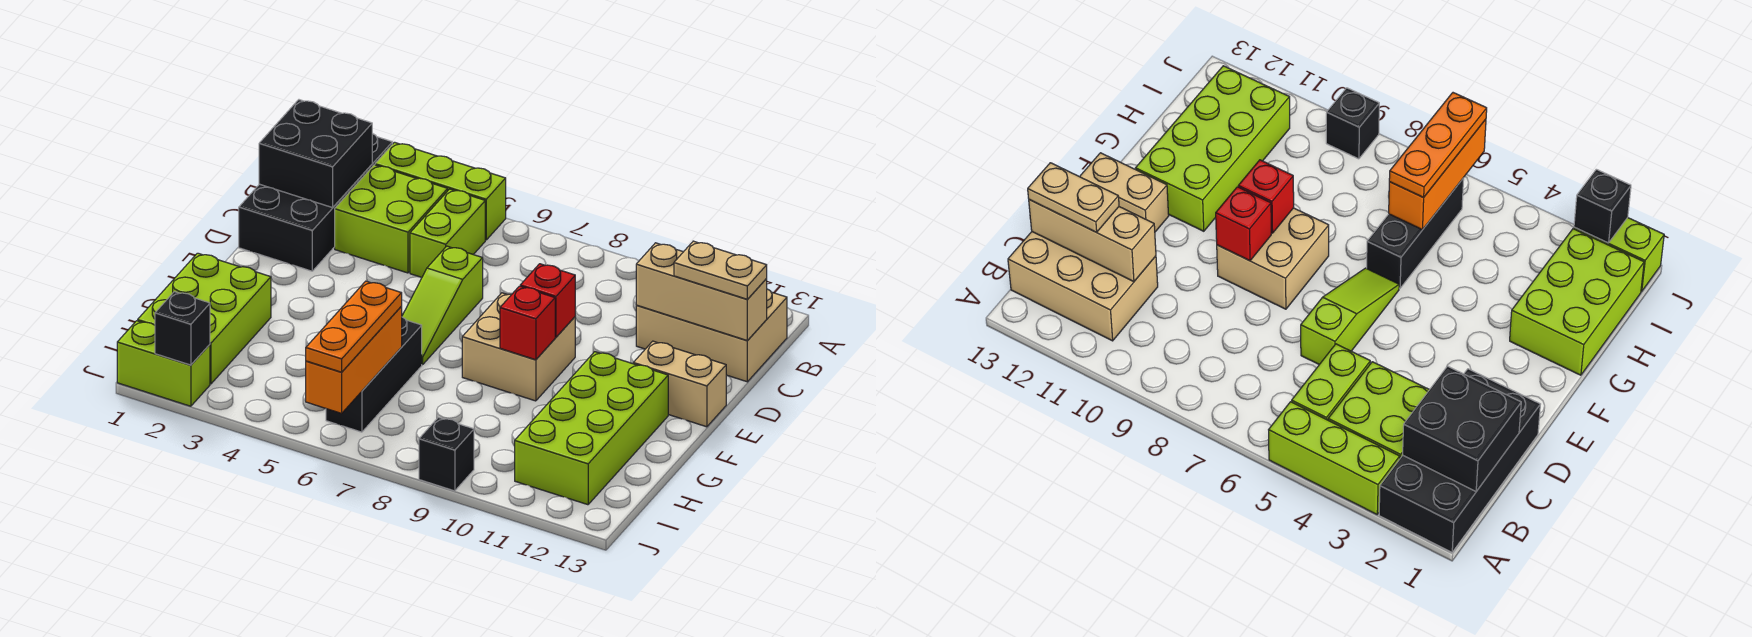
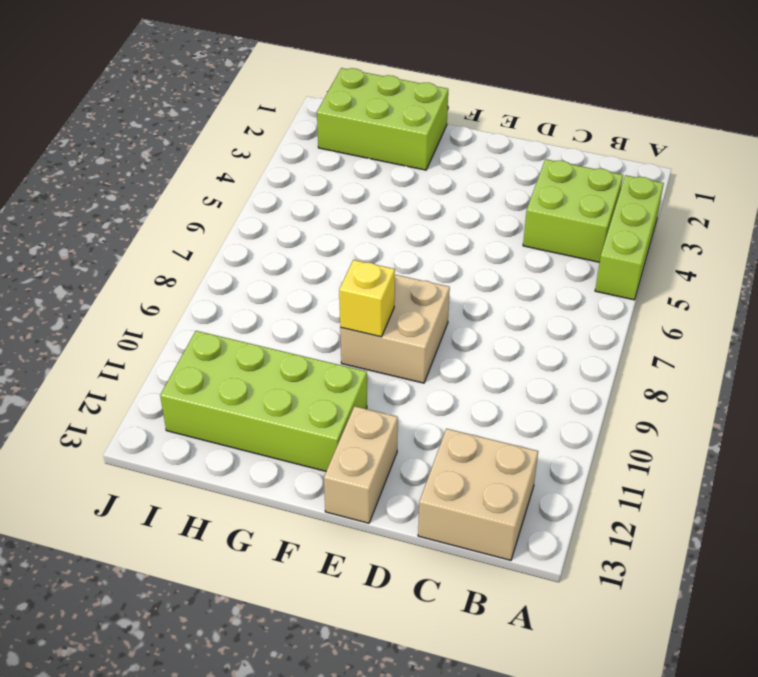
tan brick B12:C13 level 1 -> tan brick B11:C13 level 1
yellow brick F9 level 2 -> red brick F9 level 2
none -> black brick A1:D2 level 1
none -> lime brick B5:C5 level 1
none -> lime slope D6:F6 level 1 top D

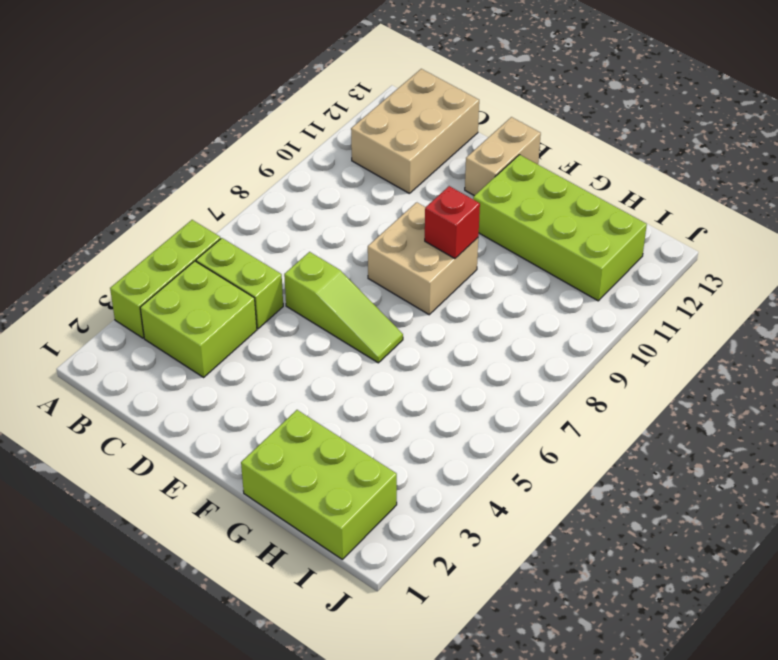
none -> black brick A1:D2 level 1
none -> black brick G6:I6 level 1
none -> lime brick J1:J2 level 1

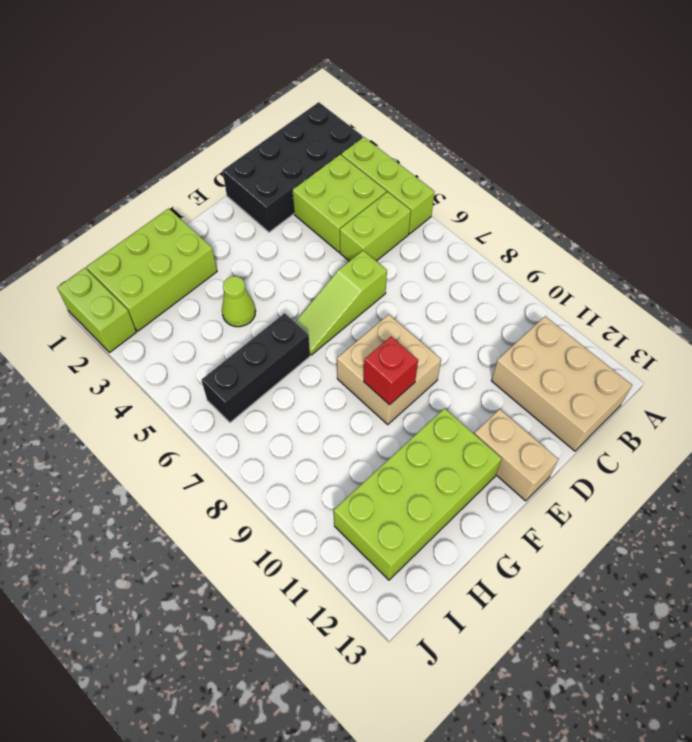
lime cone G4 level 1 -> none
none -> black brick J9 level 1
none -> black brick B1:C2 level 2
none -> tan brick C11:C13 level 2

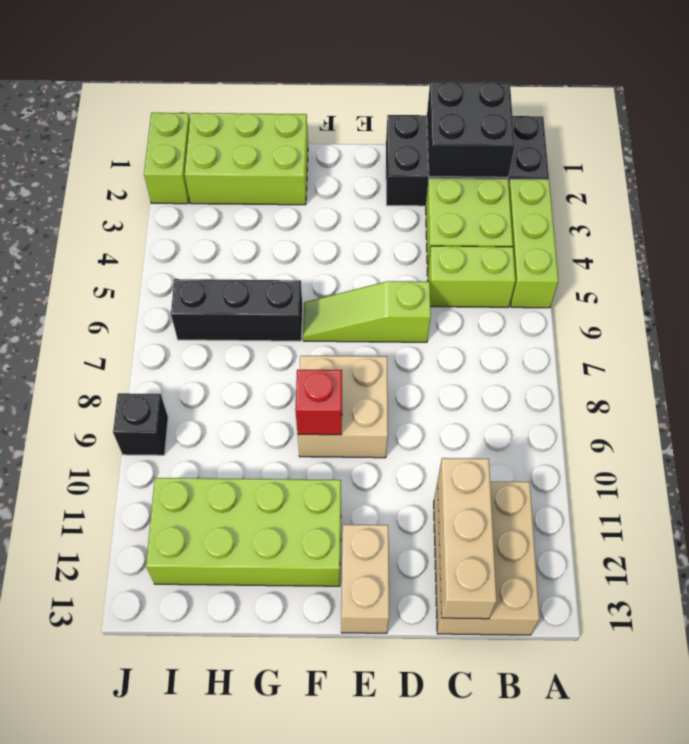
none -> red brick E9 level 2
none -> orange brick H6:J6 level 2
none -> black brick J2 level 2

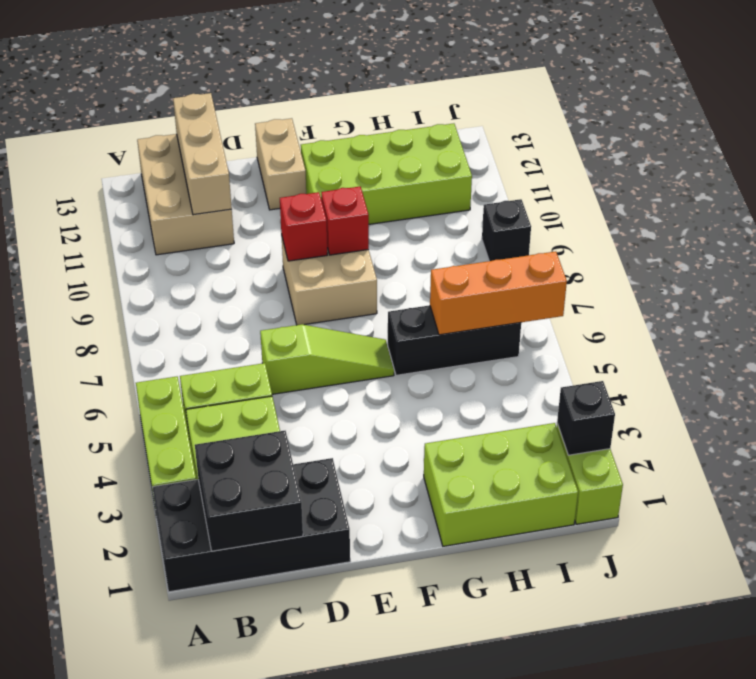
none -> tan plate C12:C13 level 3
none -> orange plate H6:J6 level 3

